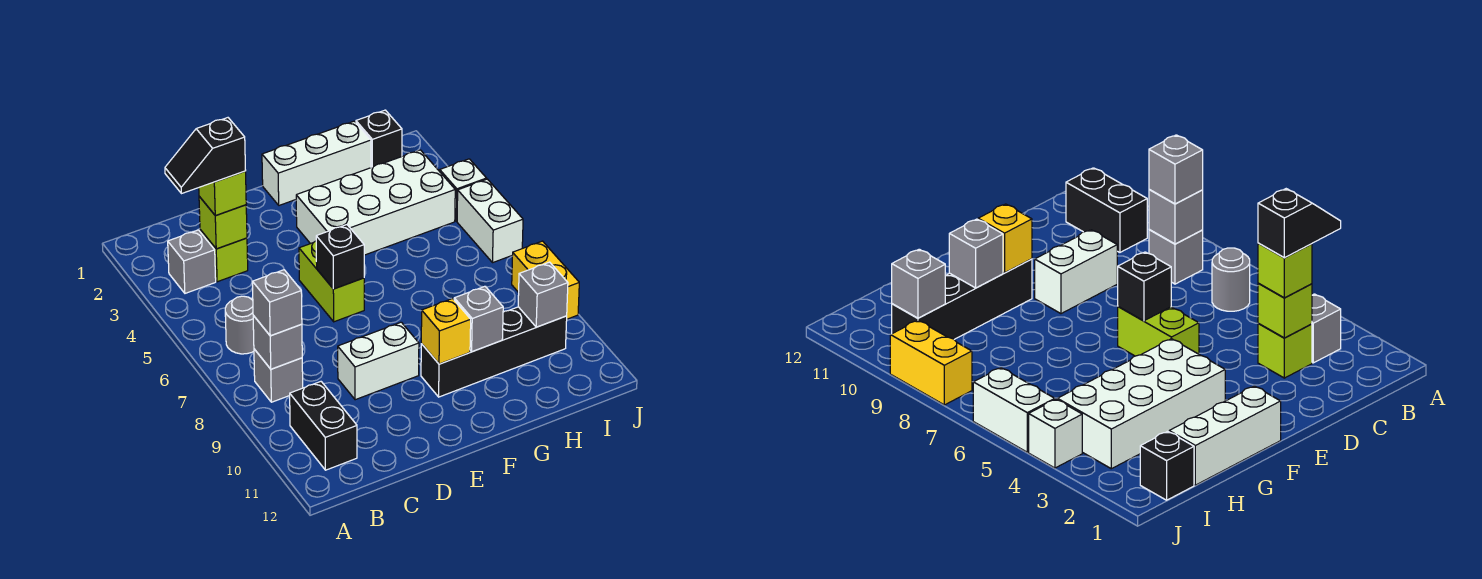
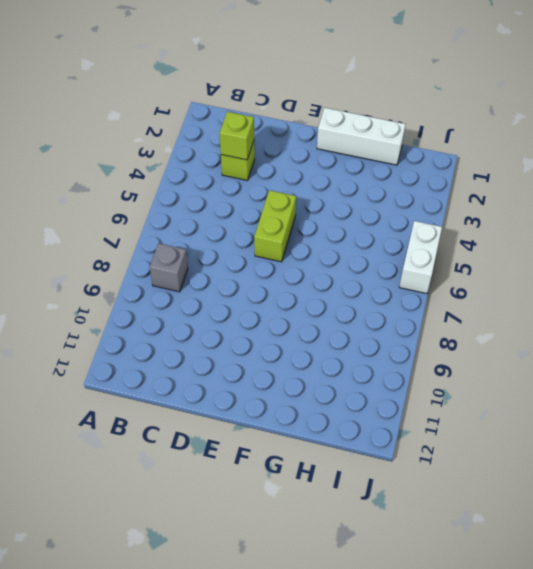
none -> grey brick B3 level 1
none -> grey round brick B6 level 1
none -> black brick B10:B11 level 1

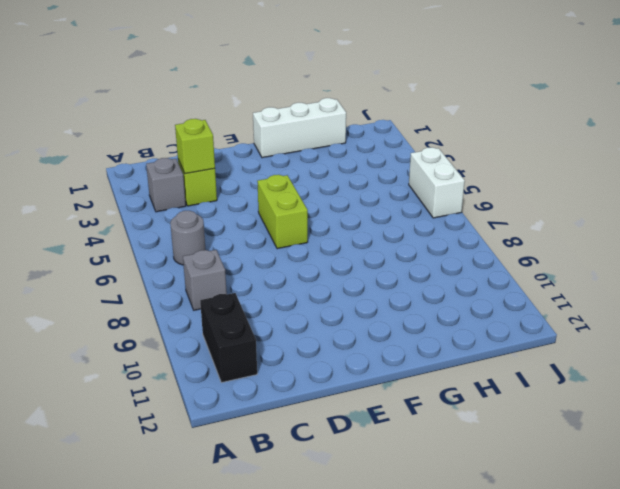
none -> white brick D9:E9 level 1
none -> white brick F3:I4 level 1
none -> black brick F10:I10 level 1

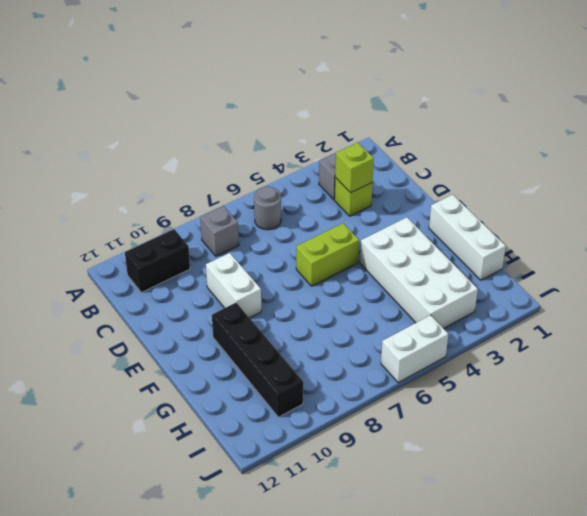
none -> black brick I1 level 1
none -> white brick J4 level 1
none -> yellow brick J8:J9 level 1

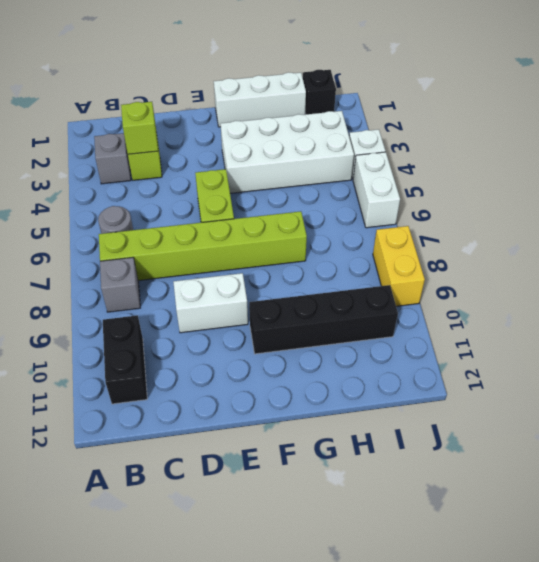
lime brick B7:G7 level 1 -> none
none -> grey brick B8 level 2
none -> black brick E6 level 2
none -> yellow brick F10 level 2

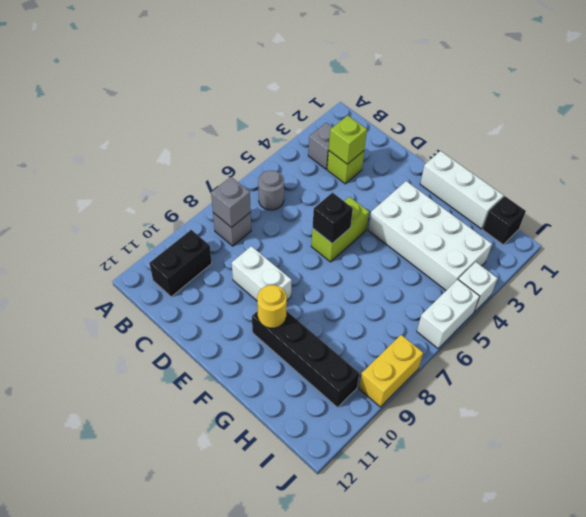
yellow round brick F10 level 2 -> yellow brick F10 level 2
none -> grey brick G10 level 2
none -> grey brick I10 level 2
none -> grey brick B8 level 3

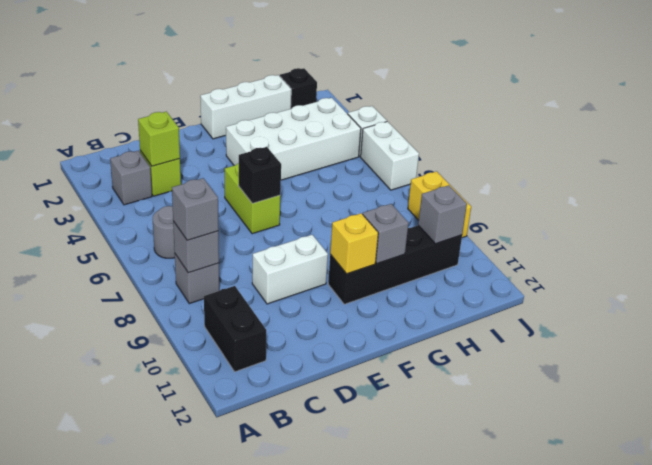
none -> lime brick C3 level 3
none -> black slope B3:C3 level 4 top C

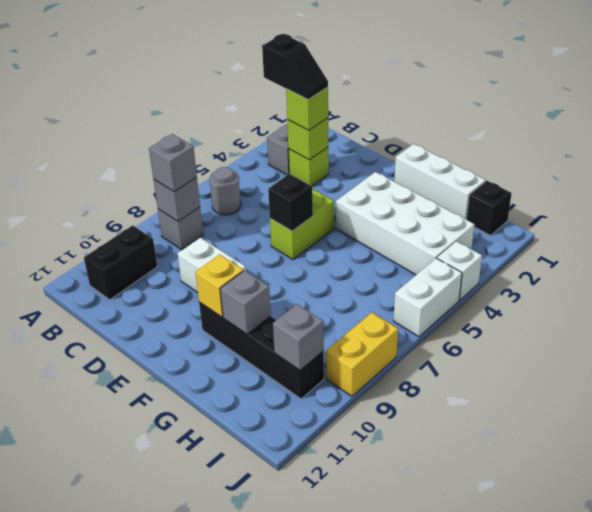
black slope B3:C3 level 4 top B -> black slope B3:C3 level 4 top C

